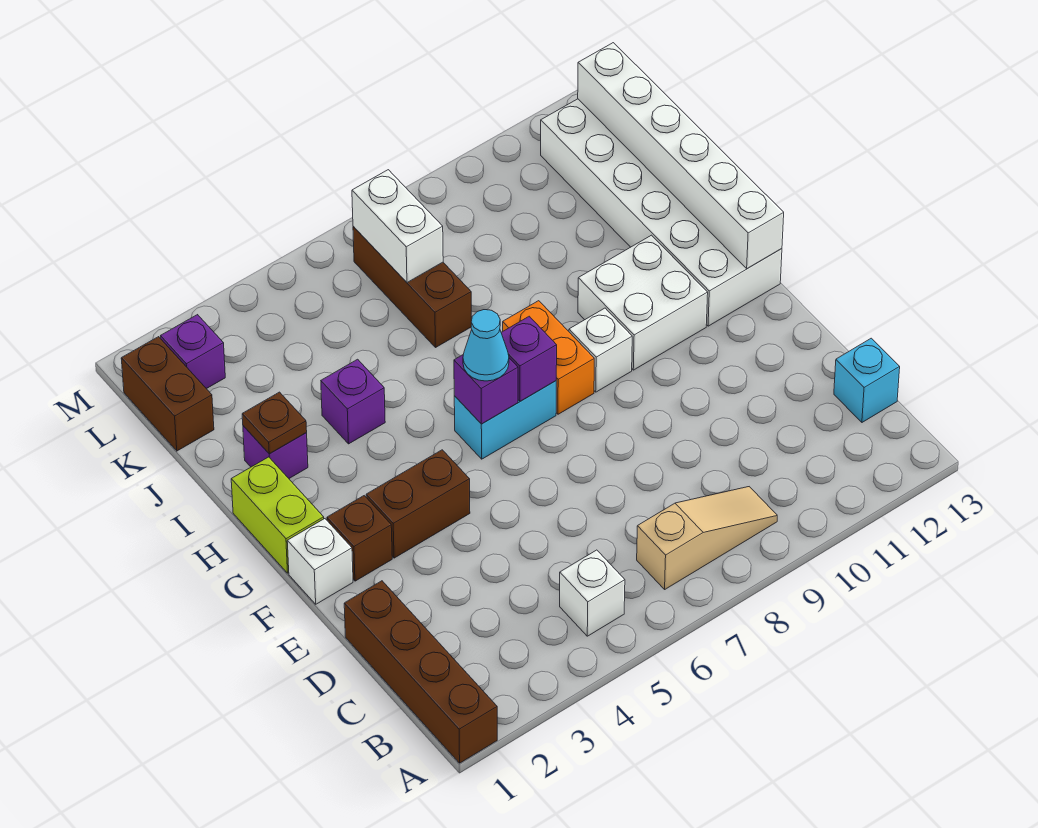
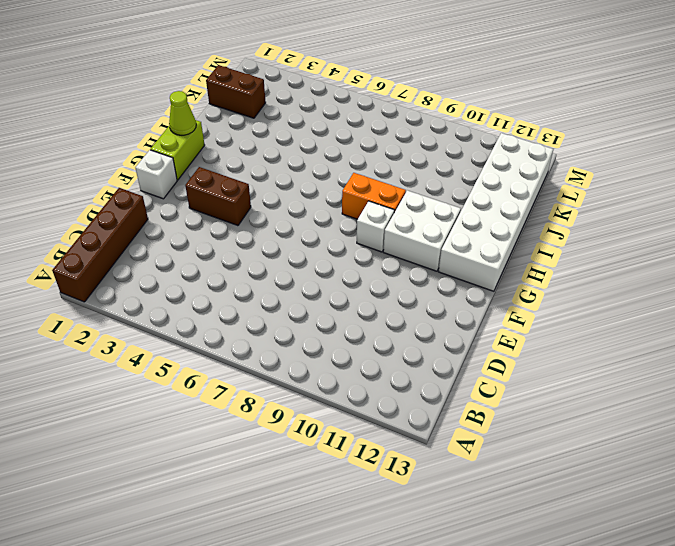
lime cone H1 level 2 -> none
orange brick H8:H9 level 1 -> orange brick G8:H8 level 1
brown brick K1:K2 level 1 -> brown brick K1:L1 level 1
none -> white brick B5 level 1
none -> tan slope B7:B9 level 1 top 7
none -> cyan brick C13 level 1

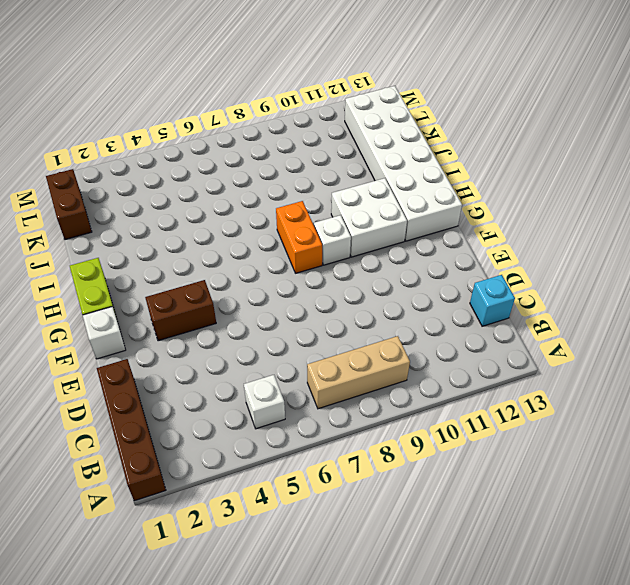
tan brick B7:B9 level 1 -> tan slope B7:B9 level 1 top 7
none -> brown brick F2 level 1
none -> cyan brick G6:G7 level 1
none -> purple brick I2 level 1

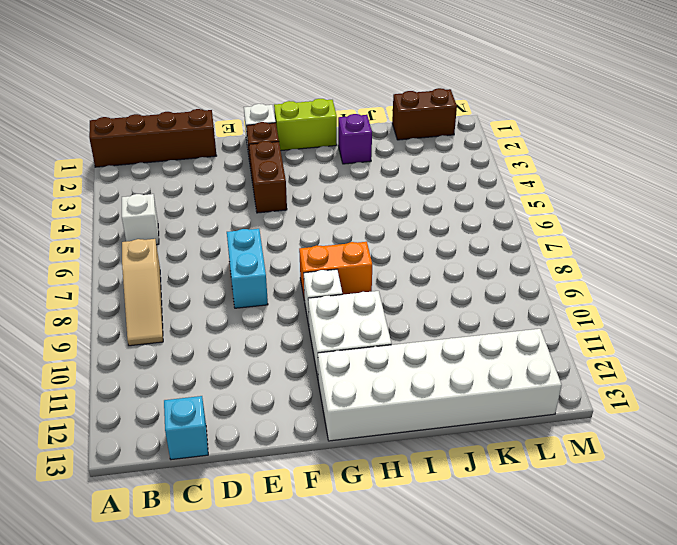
cyan brick E7:E8 level 1 -> cyan brick G6:G7 level 1
none -> purple brick I4 level 1
none -> brown brick J7:L7 level 1
none -> purple brick L2 level 1

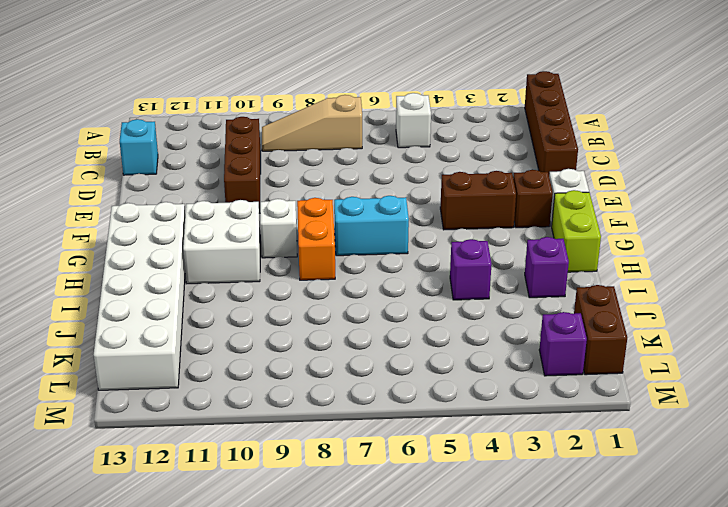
brown brick C10:E10 level 1 -> brown brick J7:L7 level 1
none -> purple brick G6 level 2
none -> purple brick G7 level 2
none -> white brick G13:L13 level 2

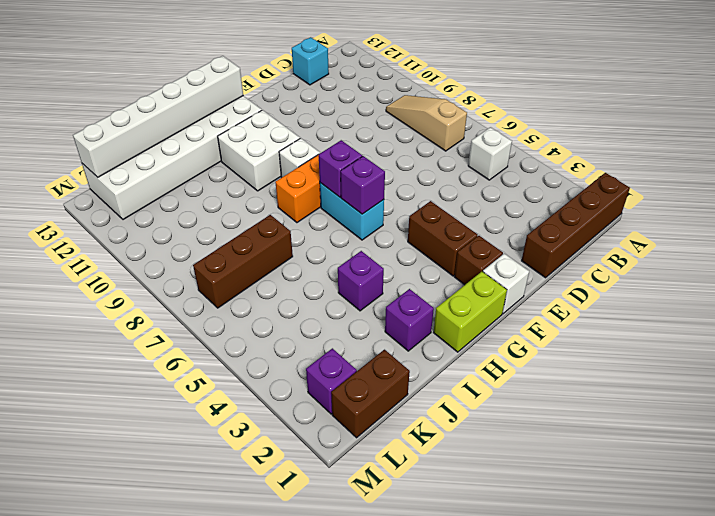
none -> brown plate I2 level 2
none -> white brick K7:L7 level 2
none -> cyan cone G6 level 3

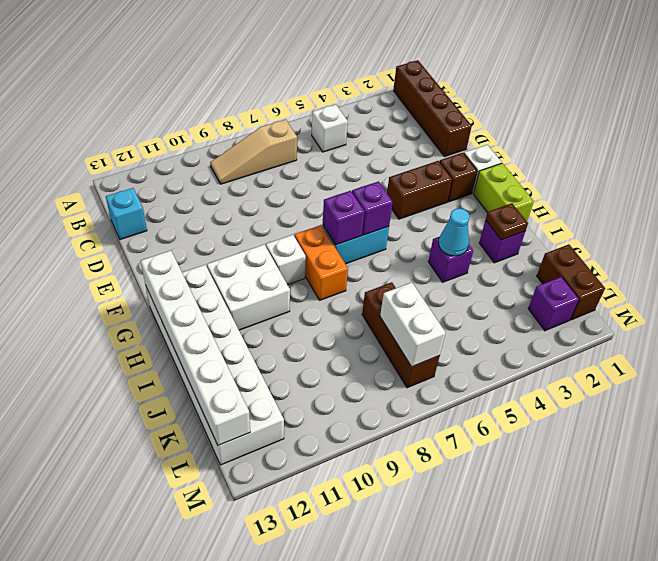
cyan cone I4 level 2 -> cyan cone G6 level 3

